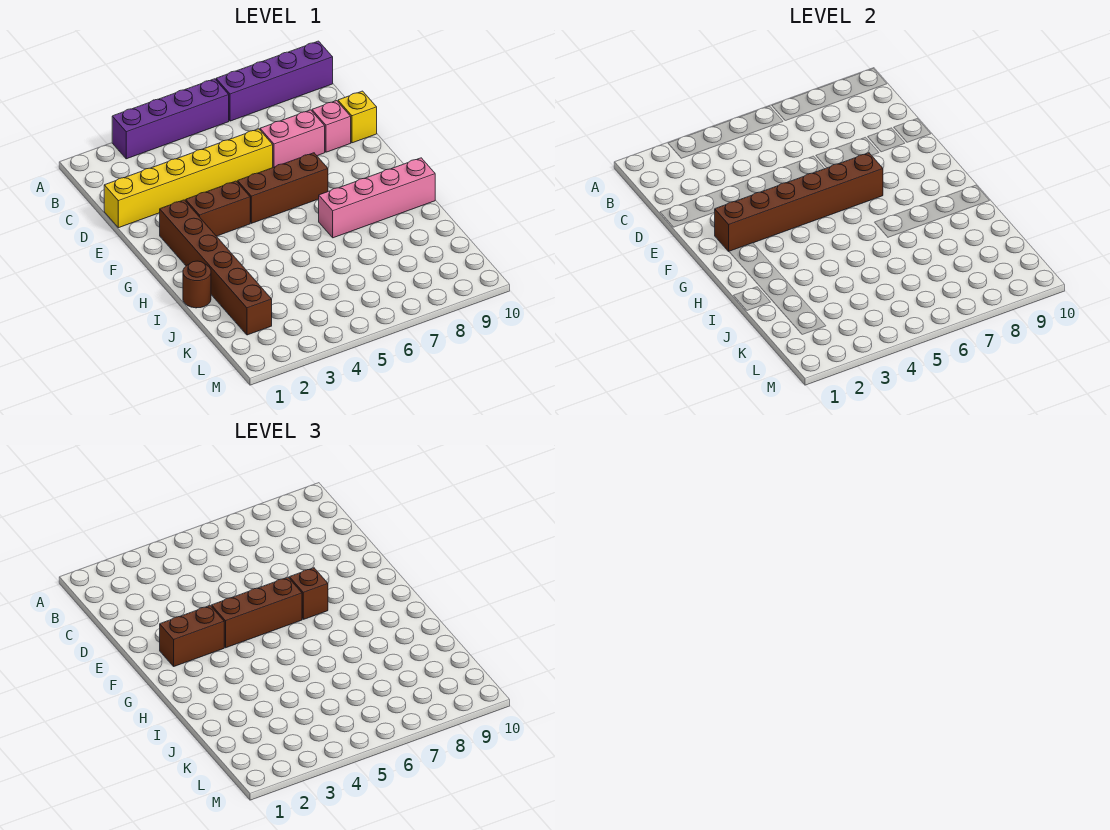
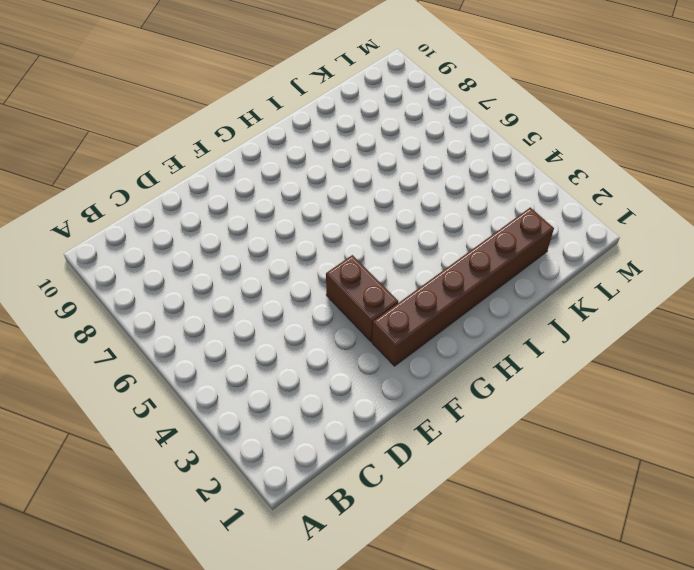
none -> purple brick A3:A6 level 1
none -> purple brick A7:A10 level 1
none -> yellow brick D1:D6 level 1

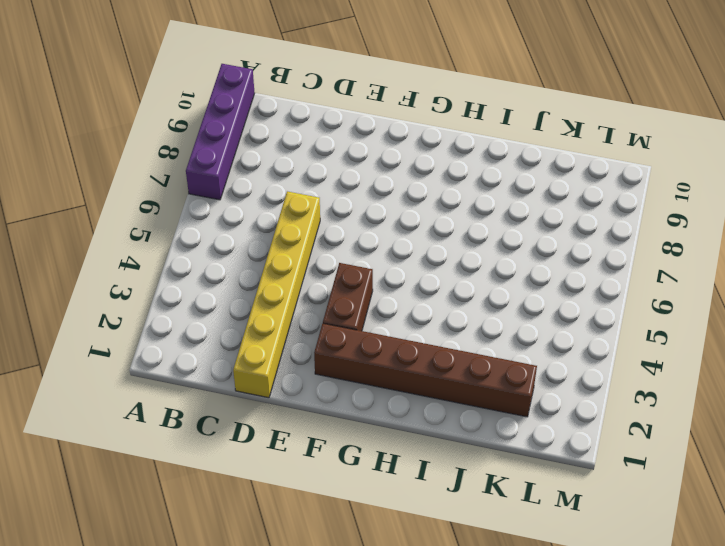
none -> purple brick A3:A6 level 1
none -> pink brick D7:D8 level 1
none -> pink brick D9 level 1

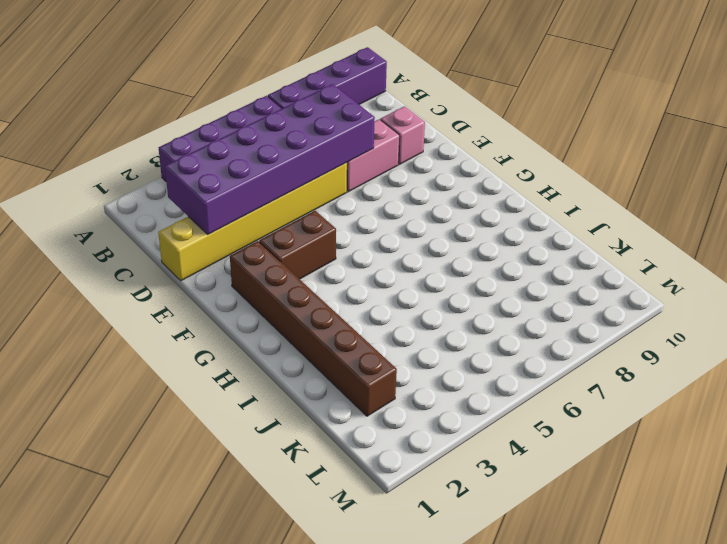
purple brick C2:D7 level 2 -> none
none -> yellow brick D10 level 1
none -> brown brick F5:F7 level 1
none -> pink brick H7:H10 level 1

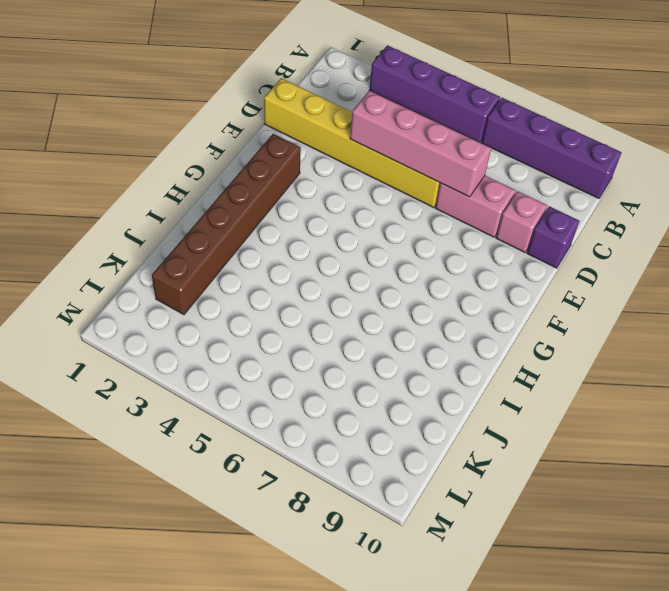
pink brick D4:D7 level 2 -> pink brick H7:H10 level 1
purple brick D10 level 1 -> yellow brick D10 level 1
none -> brown brick F3:F4 level 1
none -> brown brick F5:F7 level 1
none -> brown round brick I1 level 1

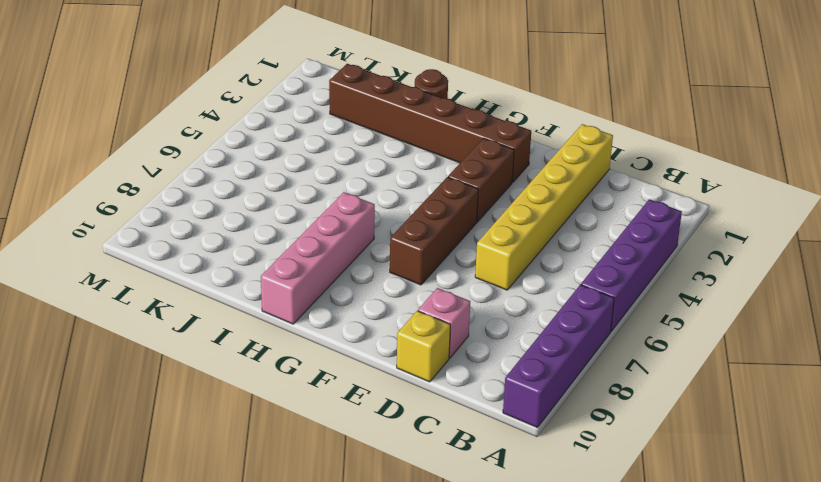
none -> pink brick D7:D8 level 1
none -> brown brick F2:F7 level 2
none -> brown brick F2:F3 level 3

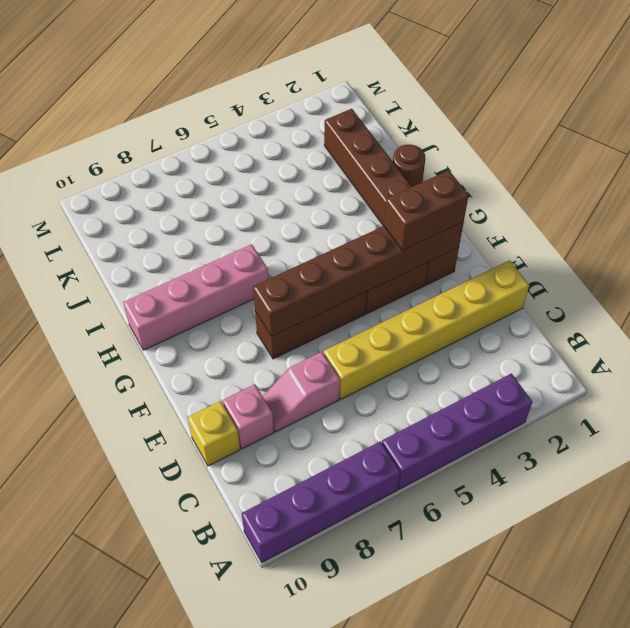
pink slope D7:D8 level 1 top 7 -> pink brick D7:D8 level 1
none -> brown brick F4:F6 level 3
none -> brown brick F7 level 3

